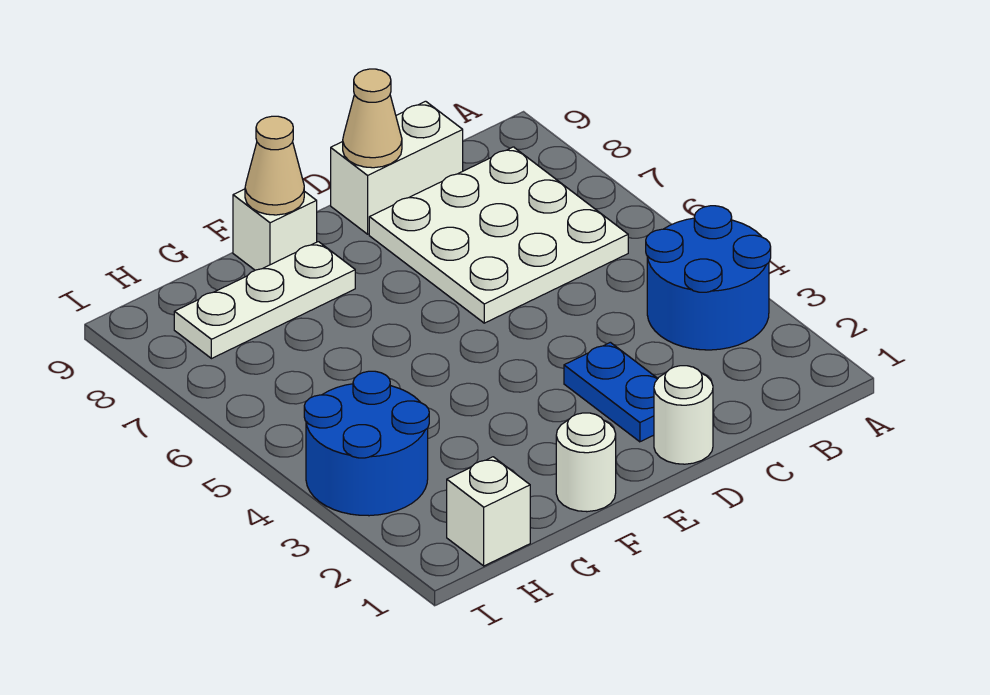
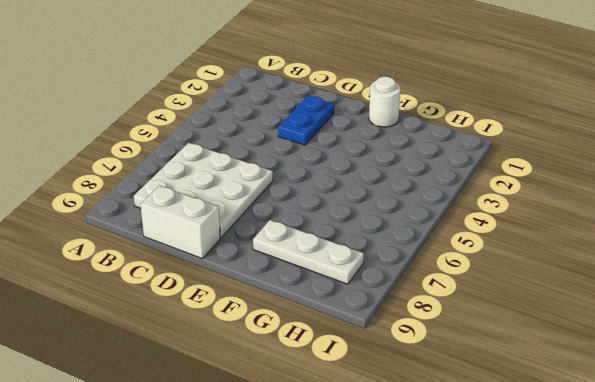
none -> blue round brick A3:B4 level 1
none -> white round brick D1 level 1
none -> white brick F9 level 1

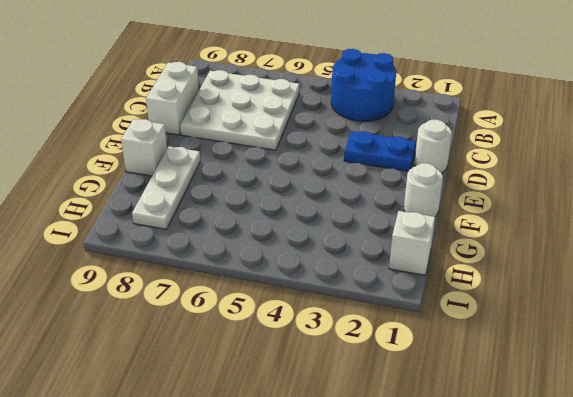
none -> blue round brick H3:I4 level 1
none -> tan cone D9 level 2
none -> tan cone F9 level 2

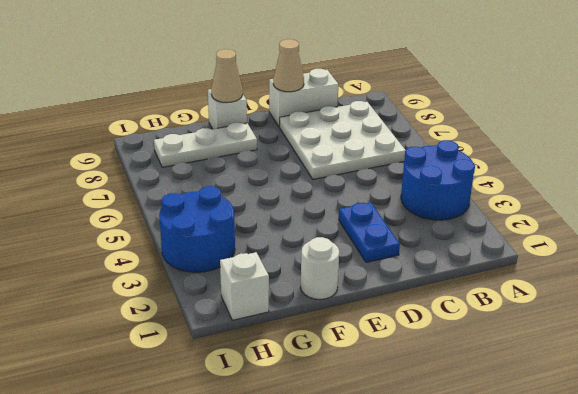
none -> white round brick D1 level 1

